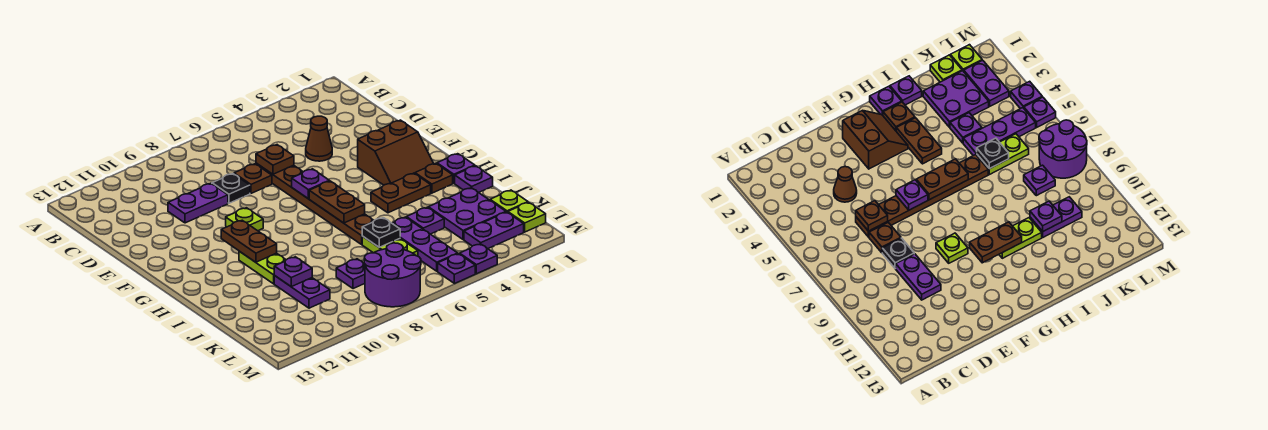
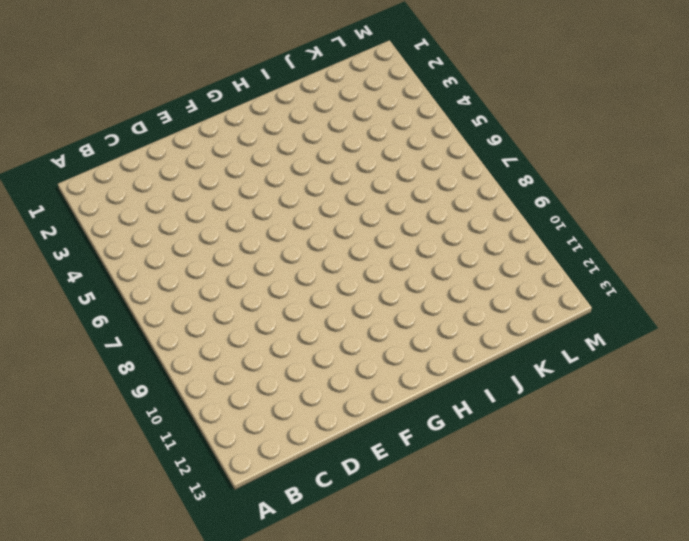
none -> brown cone D4 level 1
none -> brown plate D6:I6 level 1
none -> brown plate D7 level 1
none -> black plate D8 level 1

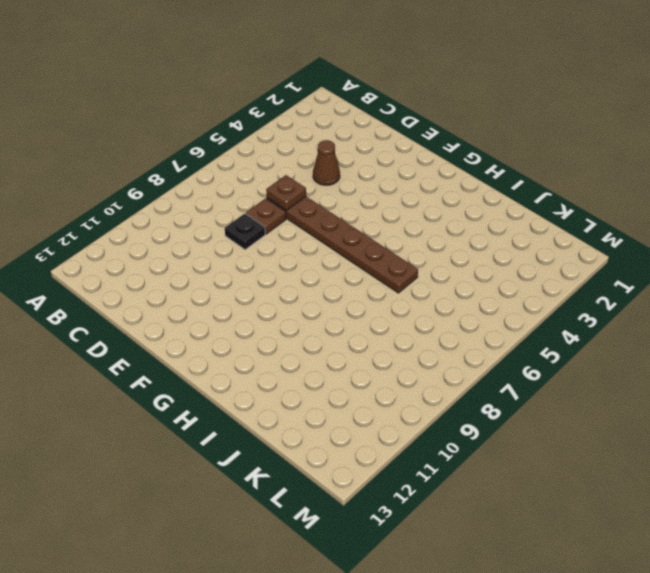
none -> purple plate D9:D10 level 1
none -> brown slope F2:G3 level 1 top F
none -> lime plate F9 level 1
none -> purple plate H1 level 1

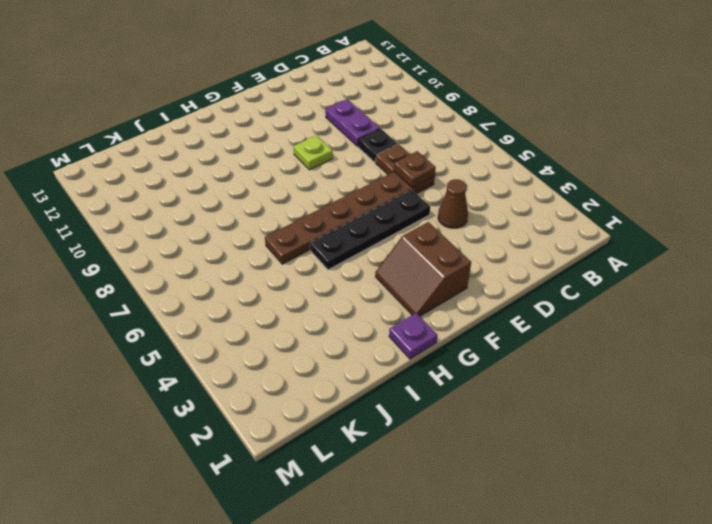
black plate E5:H5 level 1 -> none
none -> brown plate H2 level 1
none -> brown plate H3:H4 level 1
none -> lime plate H10:I10 level 1
none -> purple plate I1 level 1

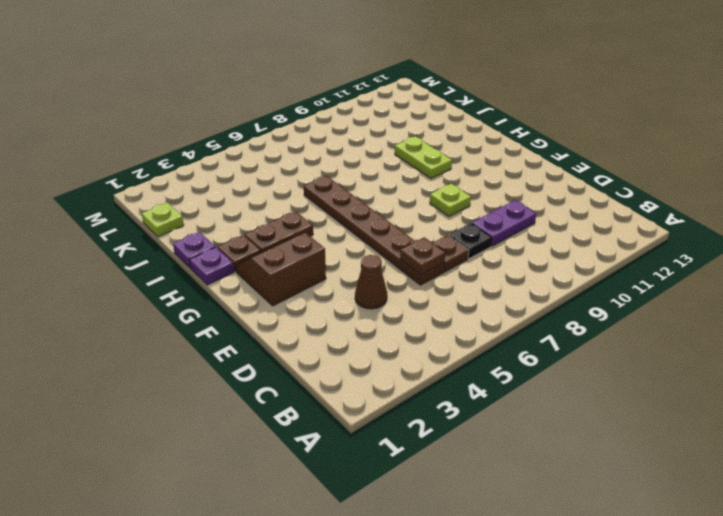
none -> purple plate J2:K3 level 1
none -> purple plate J4 level 1
none -> purple plate J5:L5 level 1
none -> lime plate J6:K6 level 1

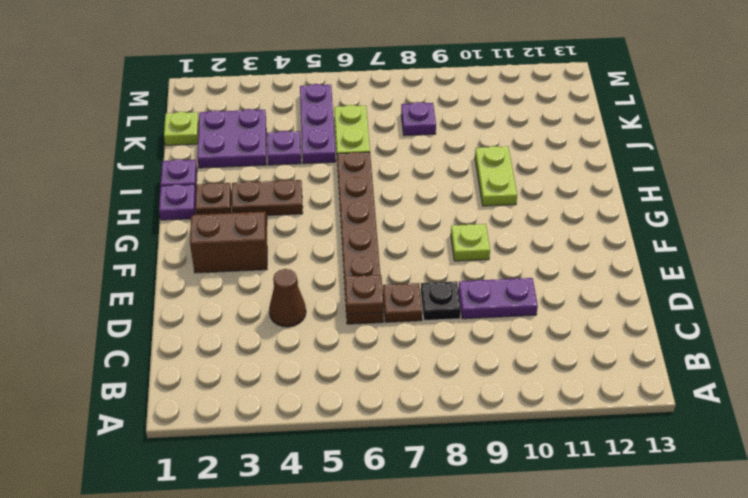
none -> purple plate J10:K10 level 1
none -> lime plate L1 level 1
none -> purple plate L2:L3 level 1
none -> purple round brick L7:M8 level 1

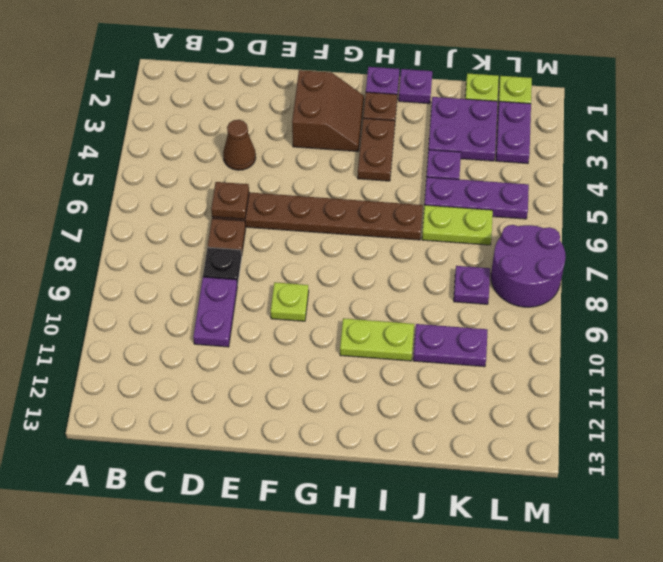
none -> purple plate M4 level 1
none -> purple plate M5 level 1
none -> purple plate F6 level 2
none -> brown plate G6:H6 level 2

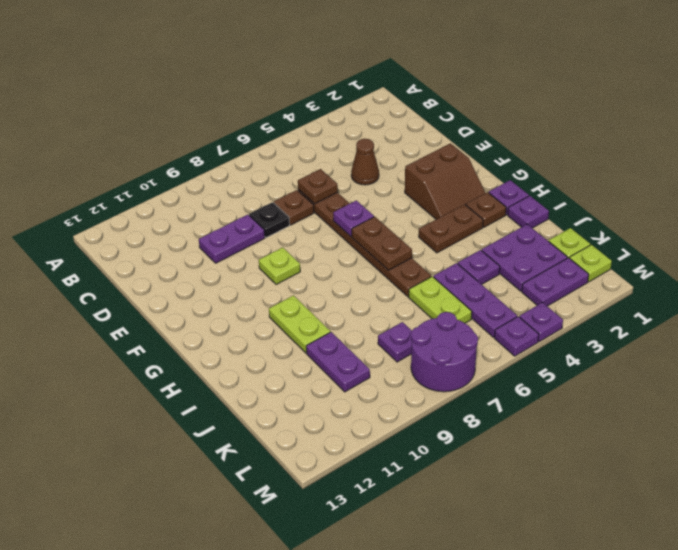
none -> brown plate G10:H10 level 2
none -> black plate J6 level 2
none -> purple plate J10 level 2

